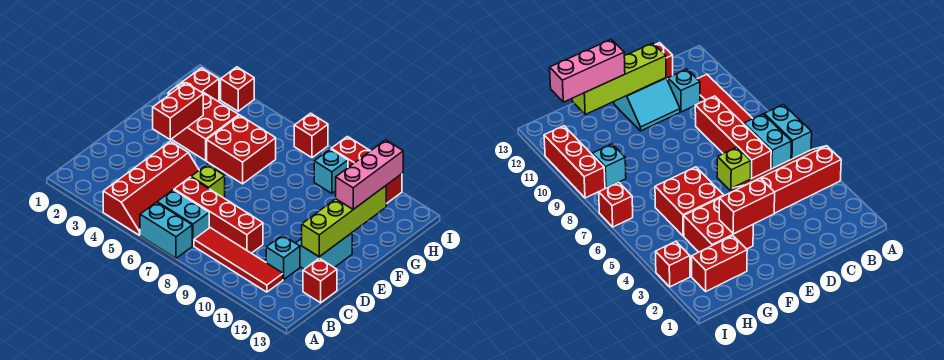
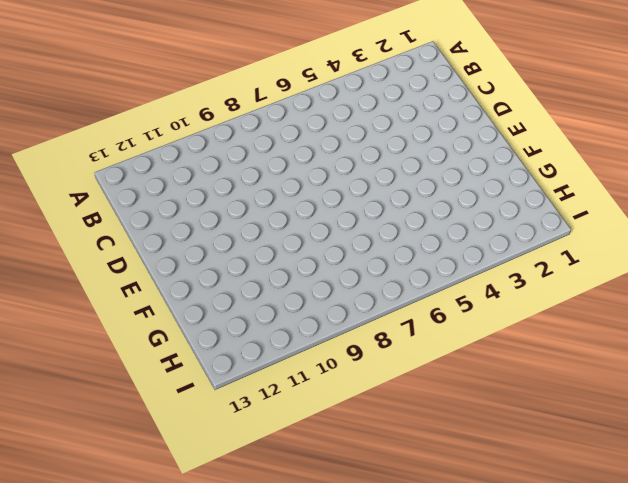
none -> red slope A4:D5 level 1 top 4
none -> cyan brick A6:A7 level 1
none -> cyan brick B6:B7 level 1

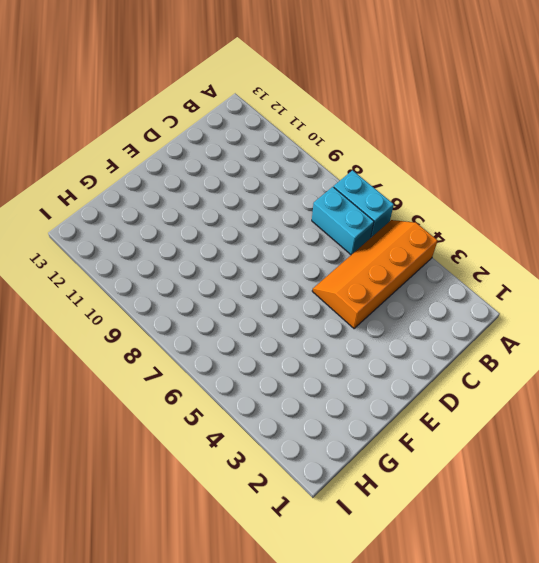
orange slope A4:D5 level 1 top 4 -> red slope A4:D5 level 1 top 4
none -> red tile B8:B11 level 1
none -> red brick C6:C9 level 1
none -> cyan brick C11 level 1

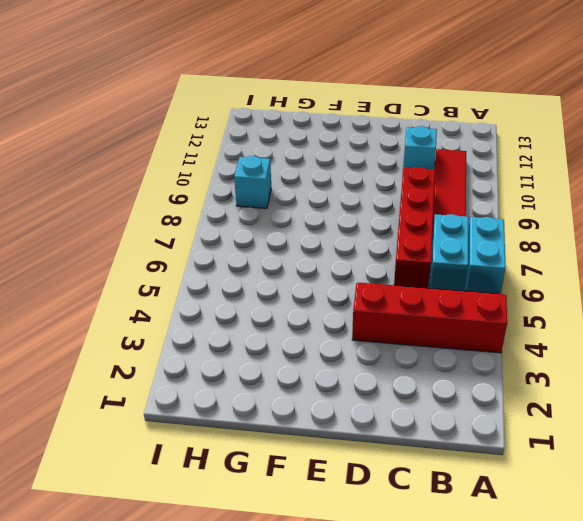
none -> red brick C13 level 1
none -> lime brick D6 level 1
none -> cyan slope D11:E12 level 1 top 12

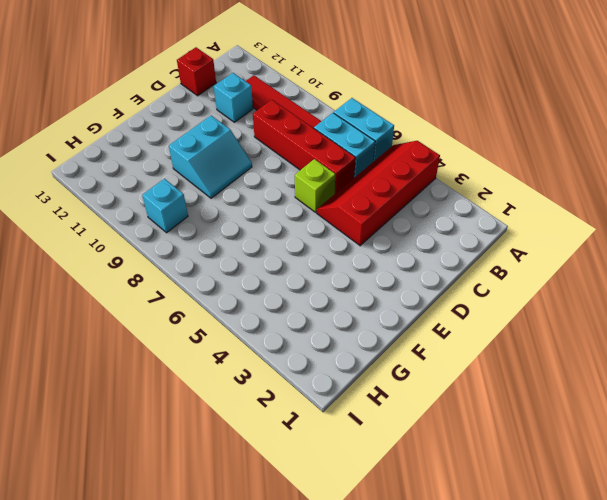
cyan slope E9:F10 level 1 top 10 -> cyan slope D11:E12 level 1 top 12
none -> red brick F3:G4 level 1
none -> red brick F5:G6 level 1
none -> red brick G2:H2 level 1

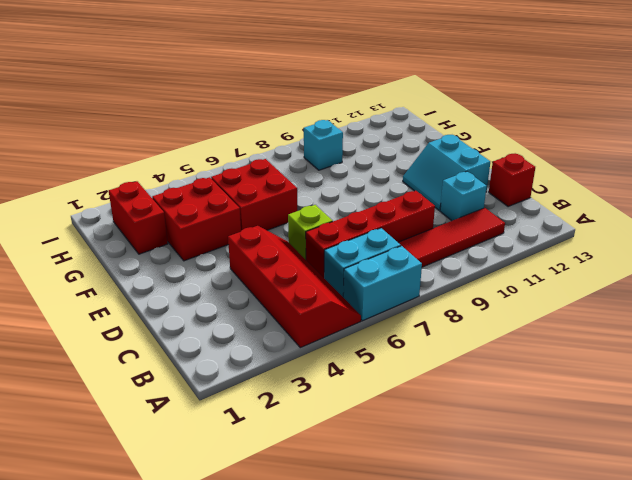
none -> red brick I3 level 1
none -> red brick I7 level 1
none -> red brick I9:I11 level 1

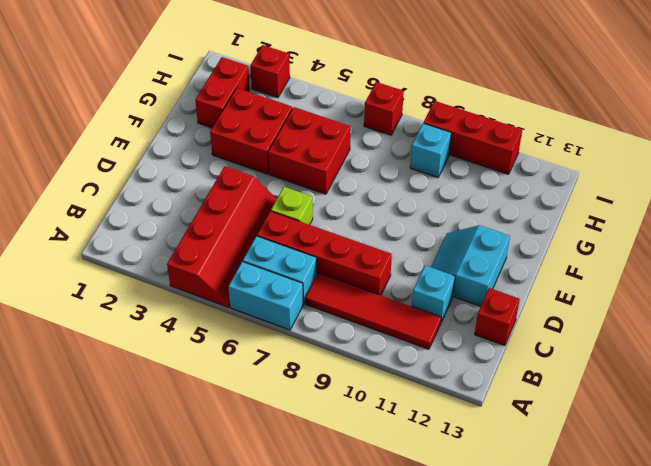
none -> lime brick D12:G12 level 2
none -> red brick E3:F3 level 2
none -> pink brick F12:H12 level 3

